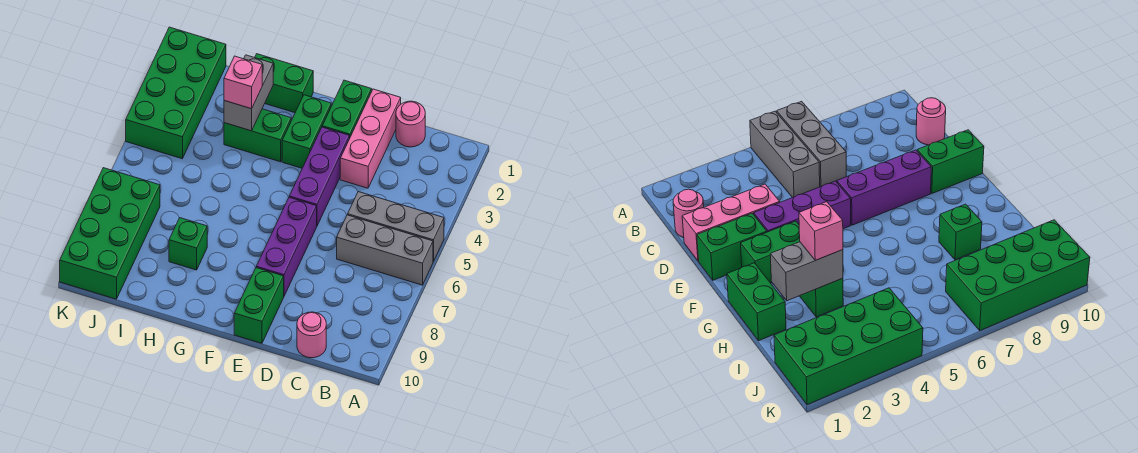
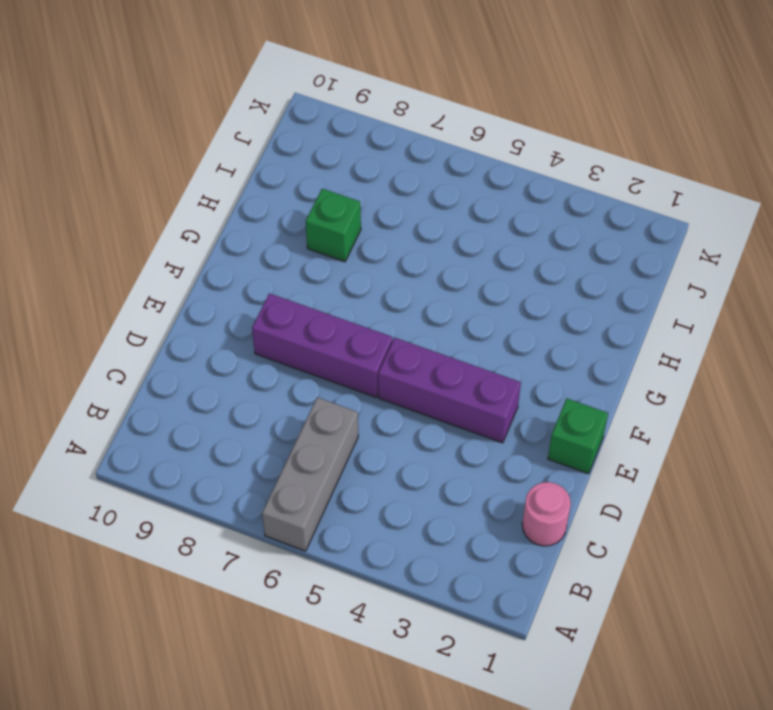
green brick E1 level 1 -> green brick E1:E2 level 1
none -> grey brick A5:C5 level 1
none -> pink round brick C10 level 1
none -> pink brick D1:D3 level 1

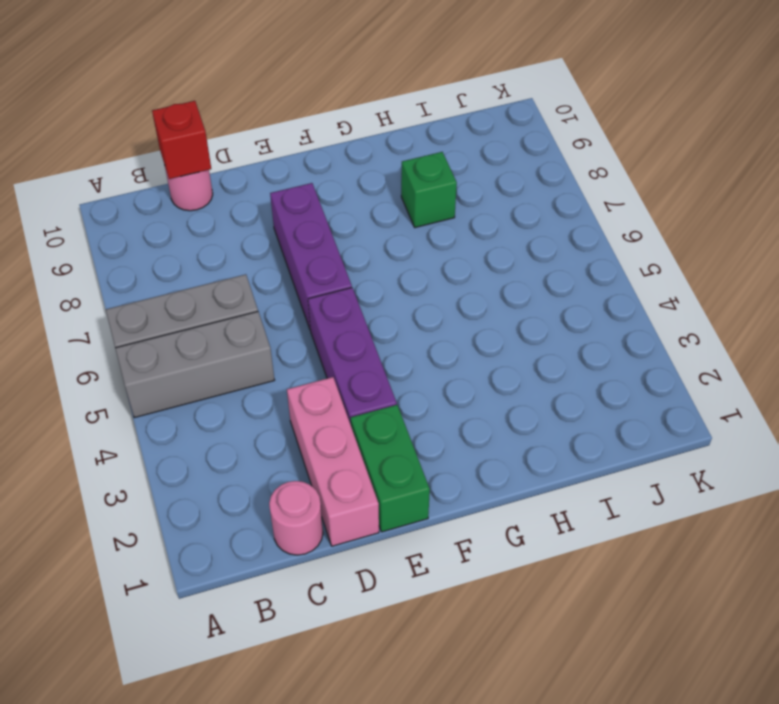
red brick C10 level 2 -> none
none -> green brick E9:E10 level 1
none -> green brick F2:F3 level 1
none -> green brick G1:H1 level 1

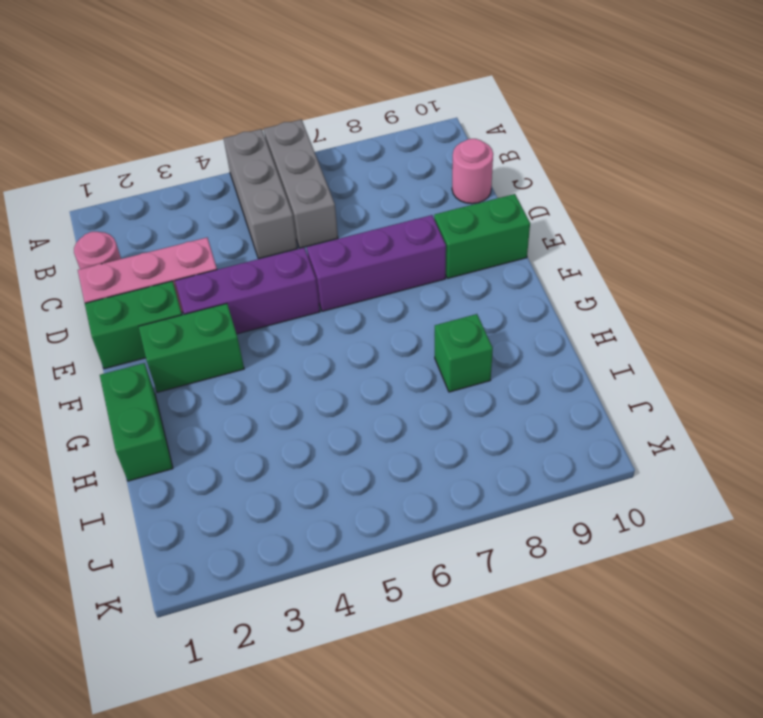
none -> green brick G3:H3 level 1
none -> green brick J1:K4 level 1
none -> green brick J7:K10 level 1

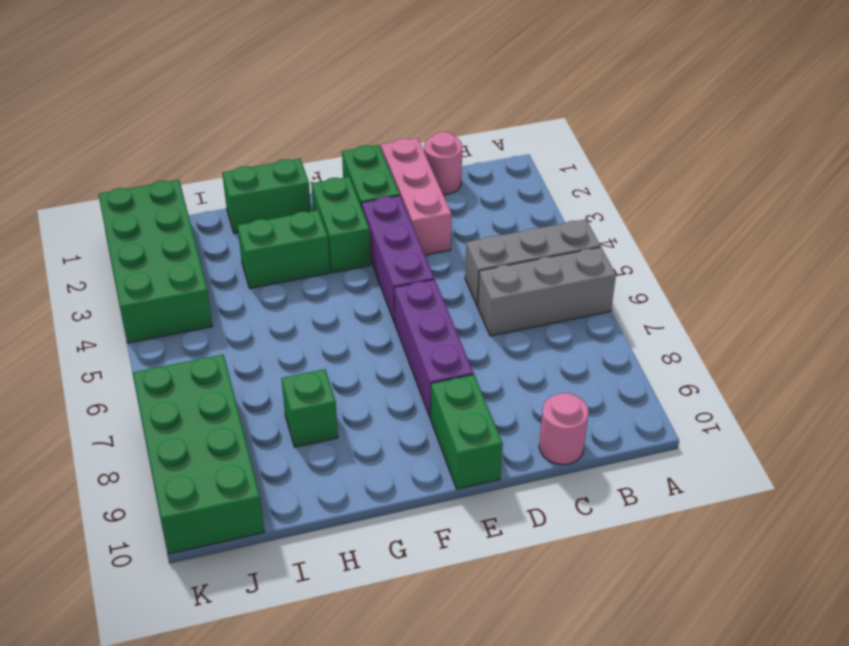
none -> grey brick H2:H3 level 2
none -> pink brick H3 level 3

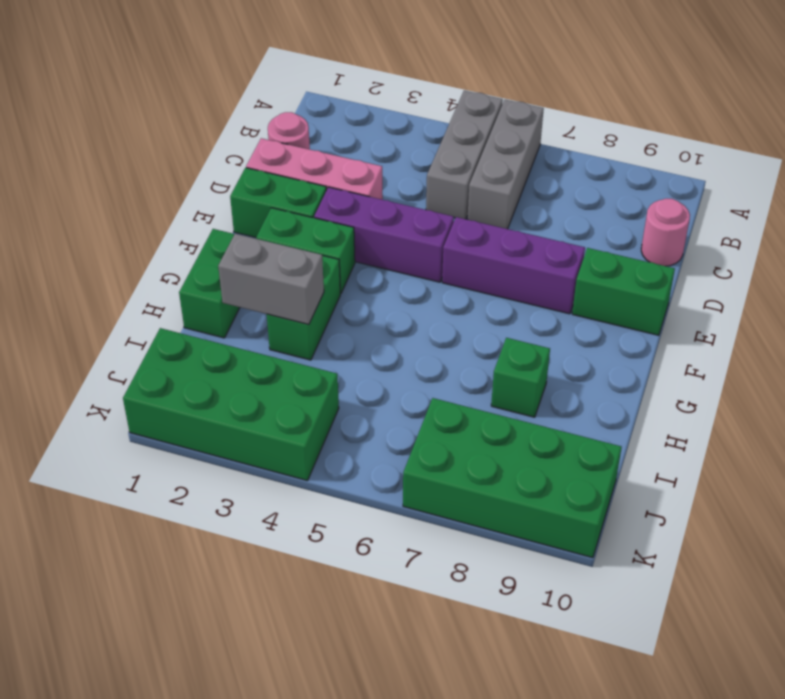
none -> pink brick H3 level 3

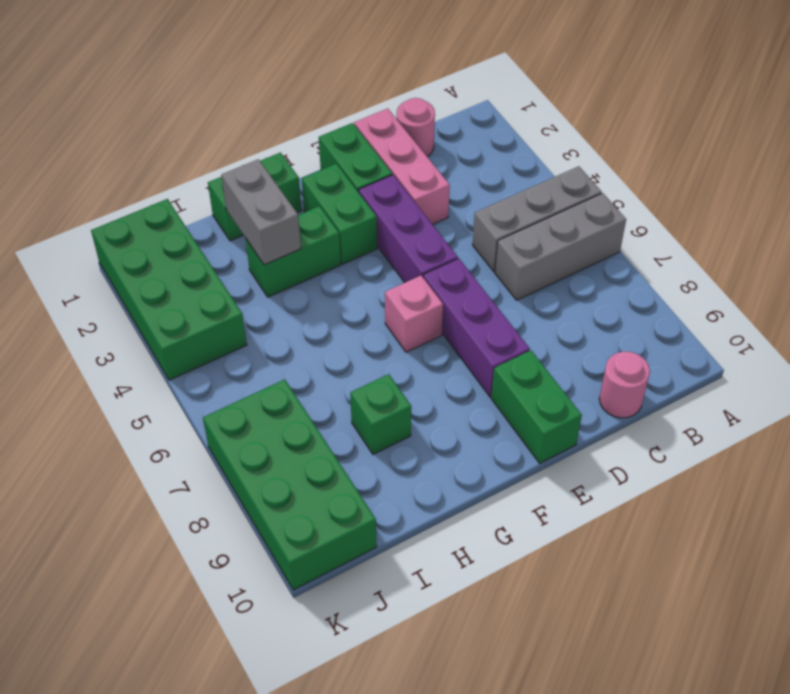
pink brick F6 level 1 -> pink brick H3 level 3

